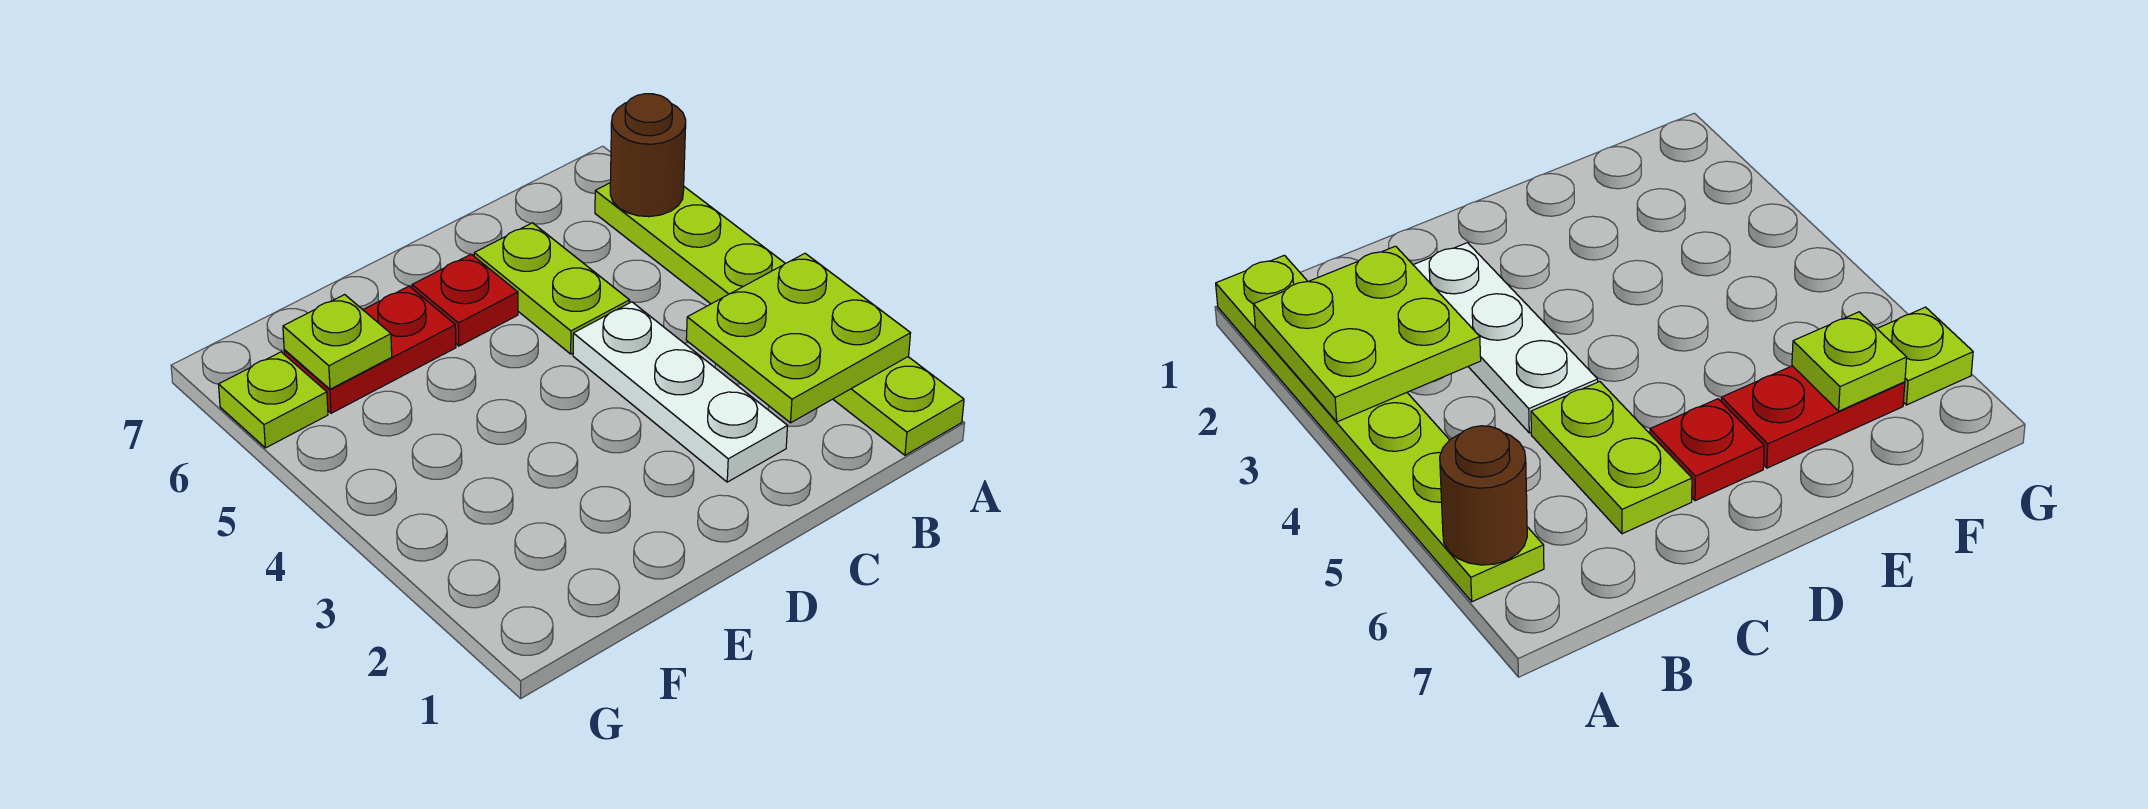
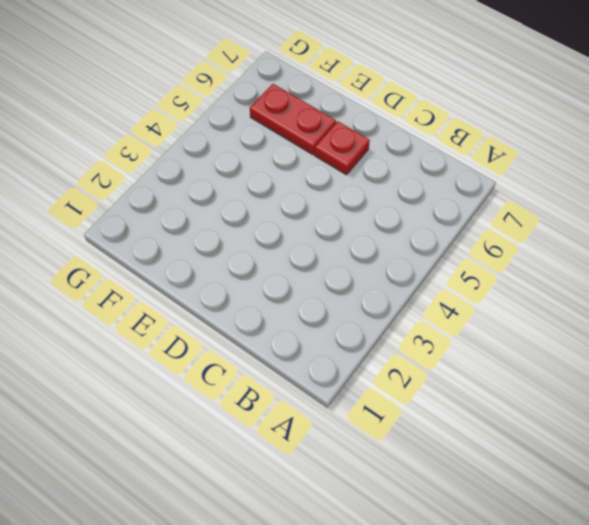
none -> lime plate A1:A6 level 1
none -> white plate C2:C4 level 1

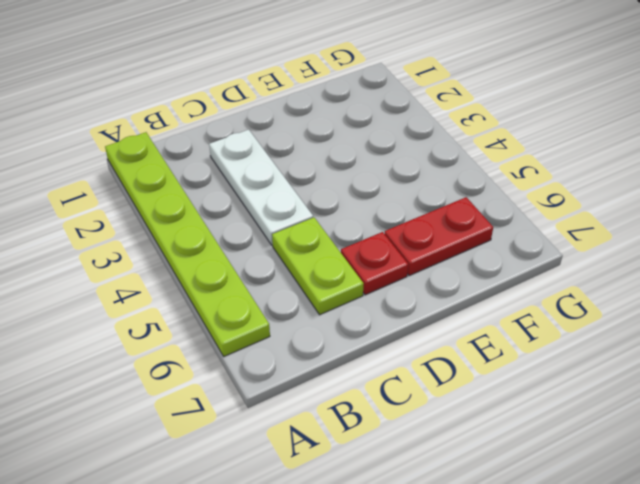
none -> lime plate G6 level 1
none -> lime plate A2:B3 level 2

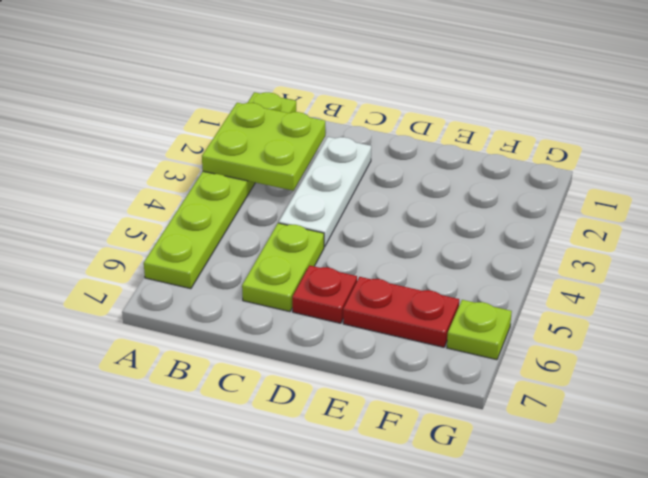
none -> brown round brick A6 level 2
none -> lime plate F6 level 2

